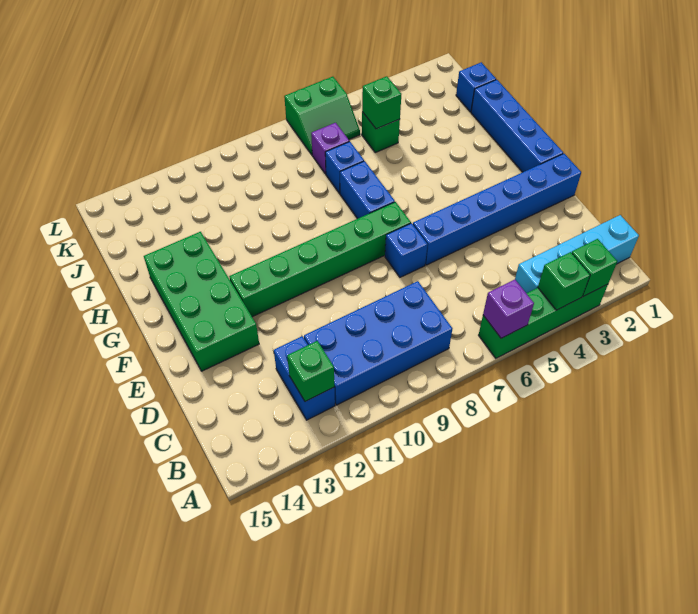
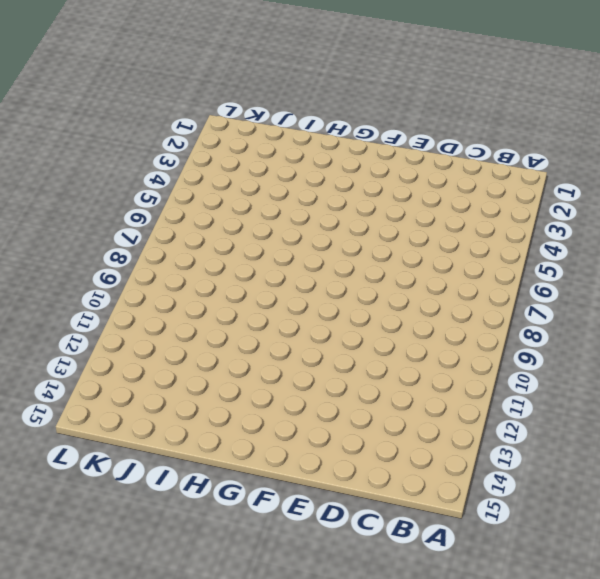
none -> green brick A3:A6 level 1
none -> cyan brick B1:B4 level 1
none -> blue brick B8:C11 level 1

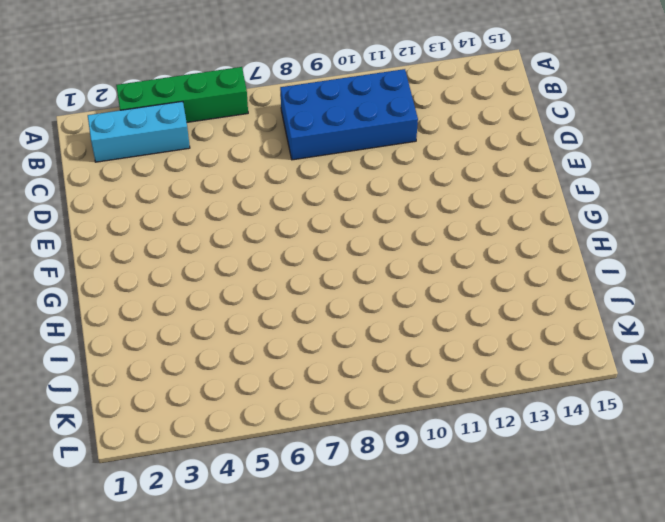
cyan brick B2:B4 level 1 -> cyan brick B1:B4 level 1
none -> blue brick B12:C12 level 1
none -> blue brick E1:E6 level 1
none -> blue brick E7 level 1

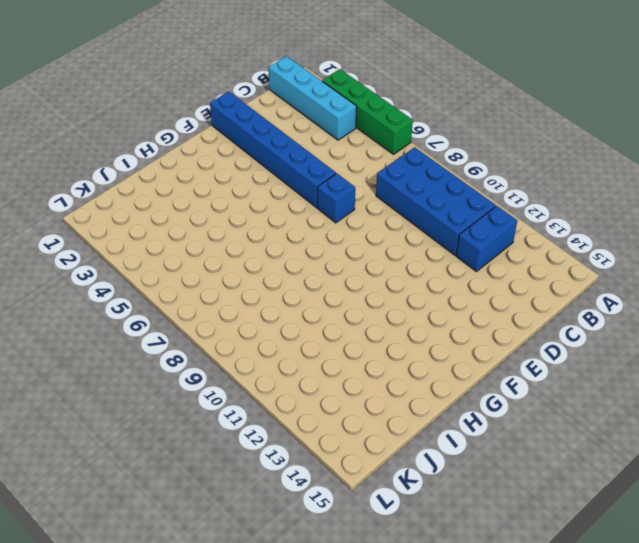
none -> green brick E13:H14 level 1
none -> blue brick F1:I1 level 1
none -> green brick F7:F12 level 1

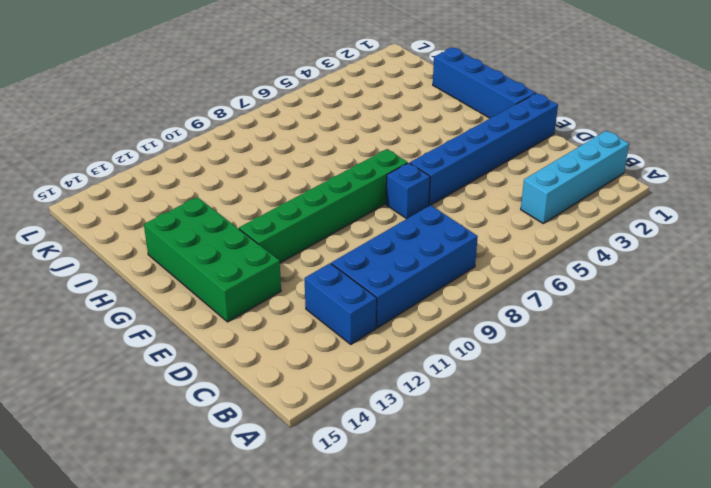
none -> green brick A3:A6 level 1
none -> blue brick G7:H7 level 1
none -> blue brick I7 level 1

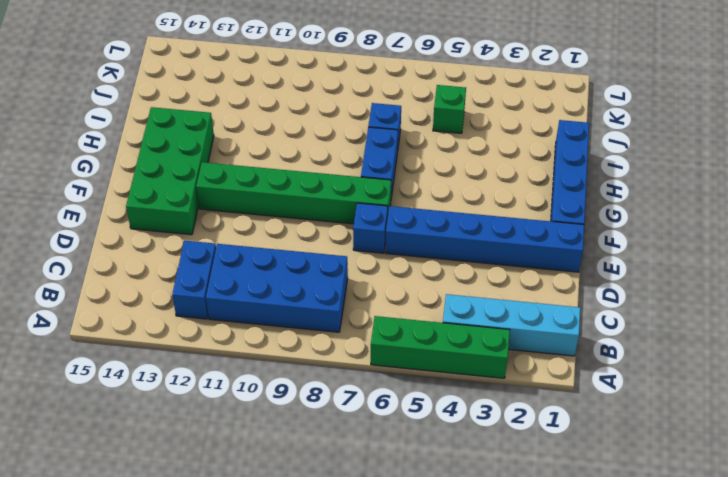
none -> blue brick J1 level 1
none -> purple brick J7 level 1
none -> green slope K6:L7 level 1 top L

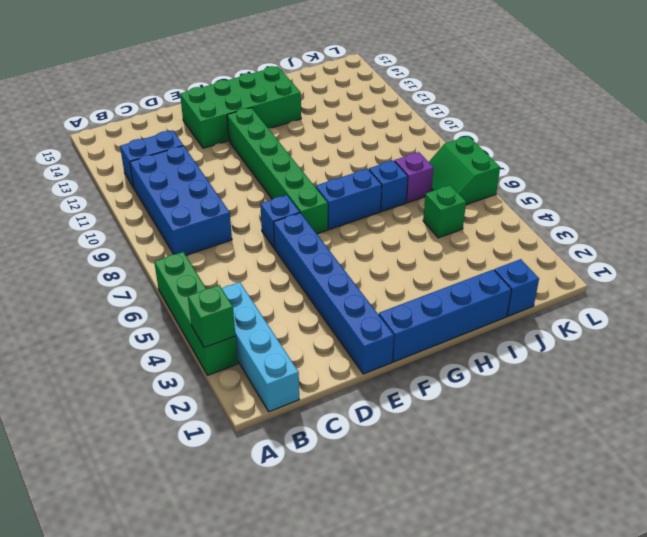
none -> green brick A4 level 2
none -> purple brick A6 level 2
none -> green brick B12 level 2

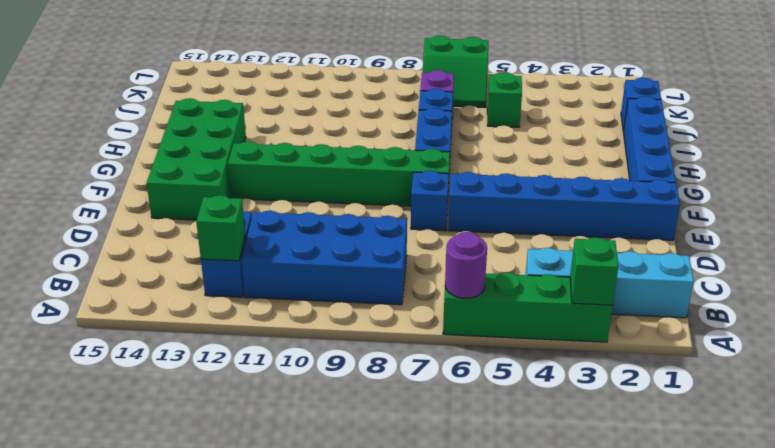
purple round brick A6 level 2 -> purple brick A6 level 2
none -> green brick A4 level 2
none -> green brick J5 level 2

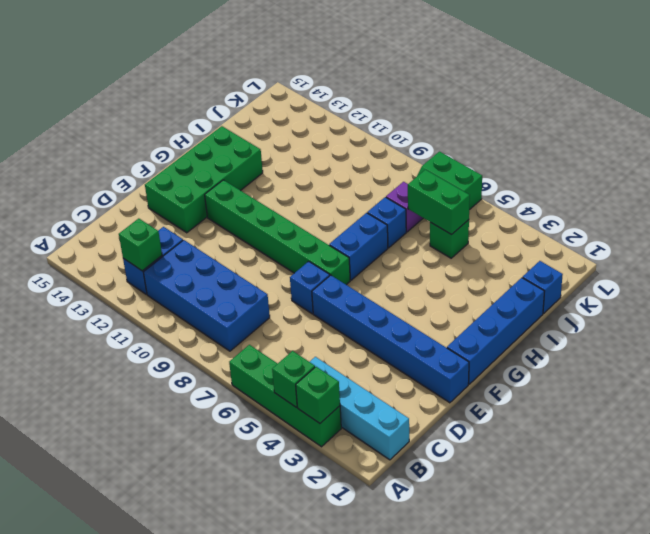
green brick J5:J6 level 2 -> green brick J5 level 2
none -> purple brick A6 level 2

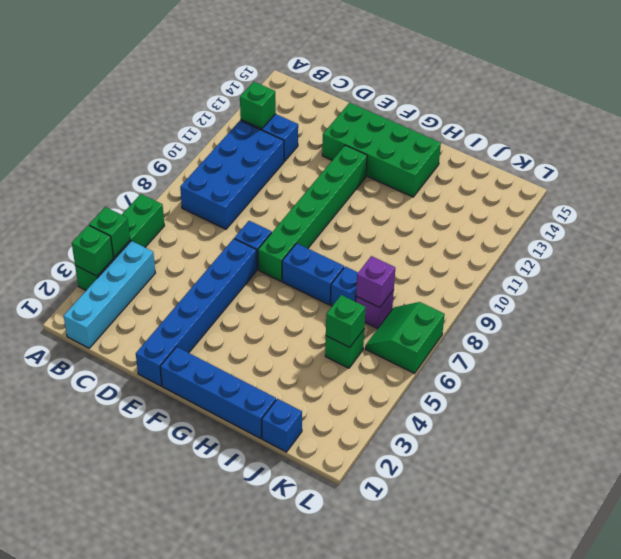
purple brick J7 level 2 -> purple brick A6 level 2

